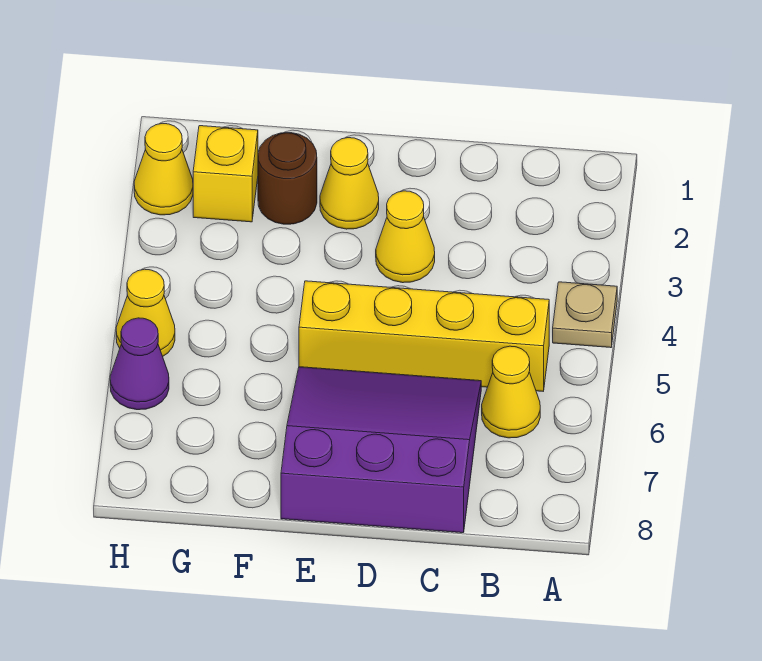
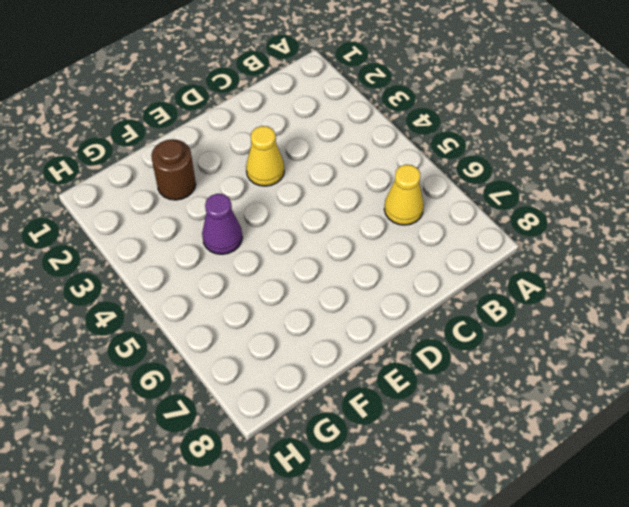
purple cone F4 level 1 -> purple cone H6 level 1
none -> tan plate A4 level 1
none -> yellow brick B5:E5 level 1

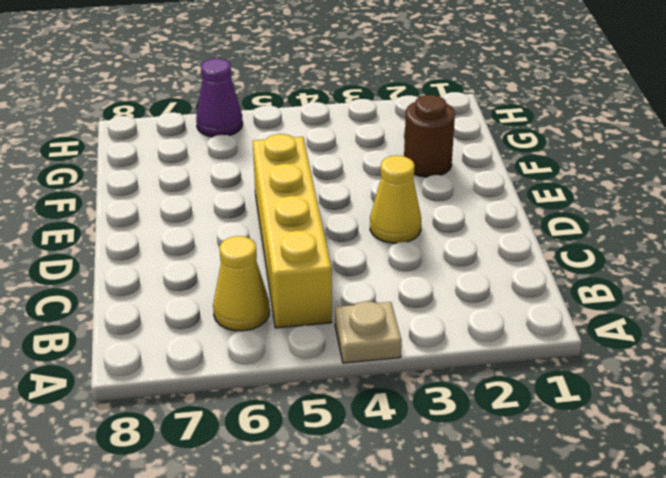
none -> purple slope C6:E8 level 1 top 8
none -> yellow cone E2 level 1

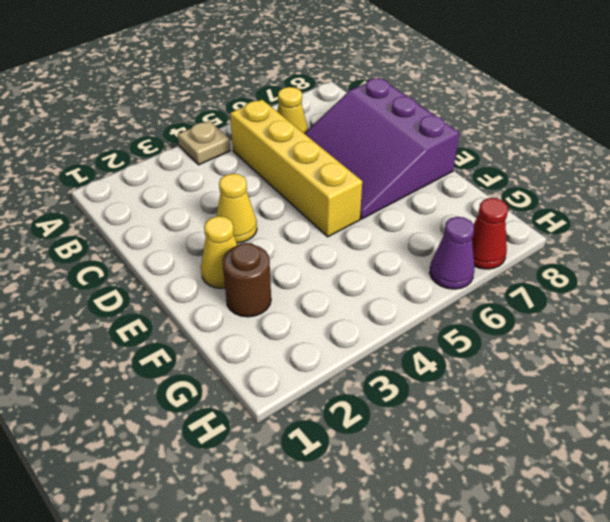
red cone H7 level 1 -> none
none -> yellow brick G2 level 1
none -> yellow cone H2 level 1

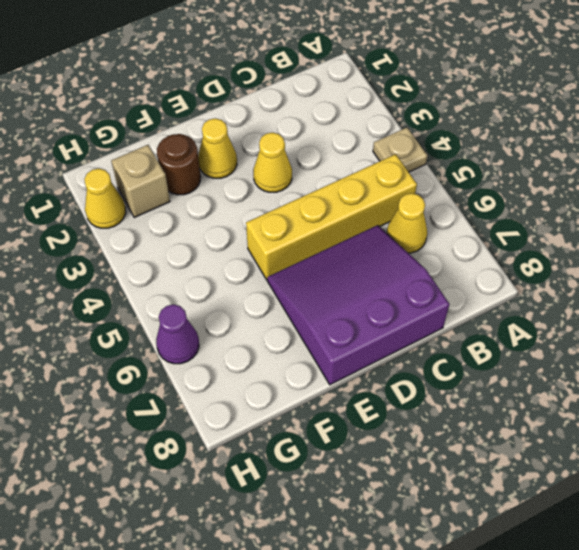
tan brick G2 level 1 -> yellow brick G2 level 1
none -> yellow cone H5 level 1

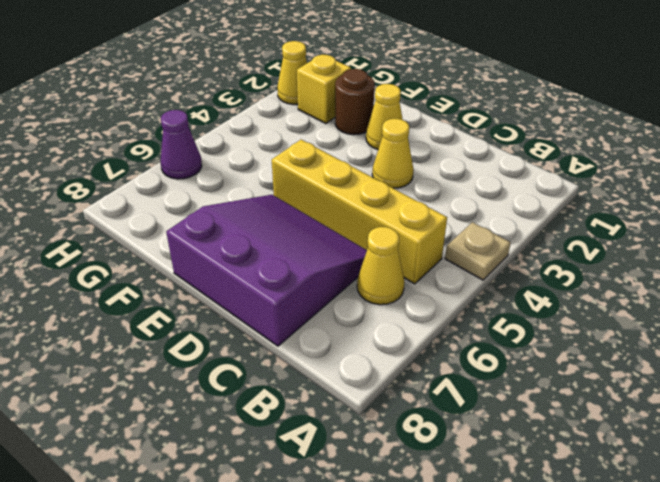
none -> yellow cone H5 level 1

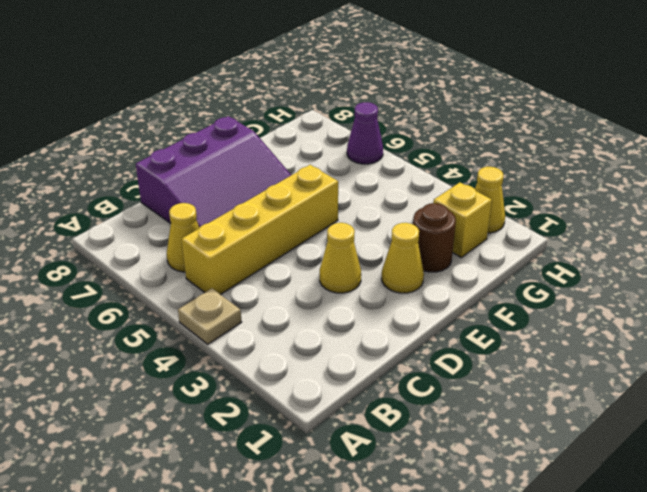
none -> yellow cone H5 level 1

